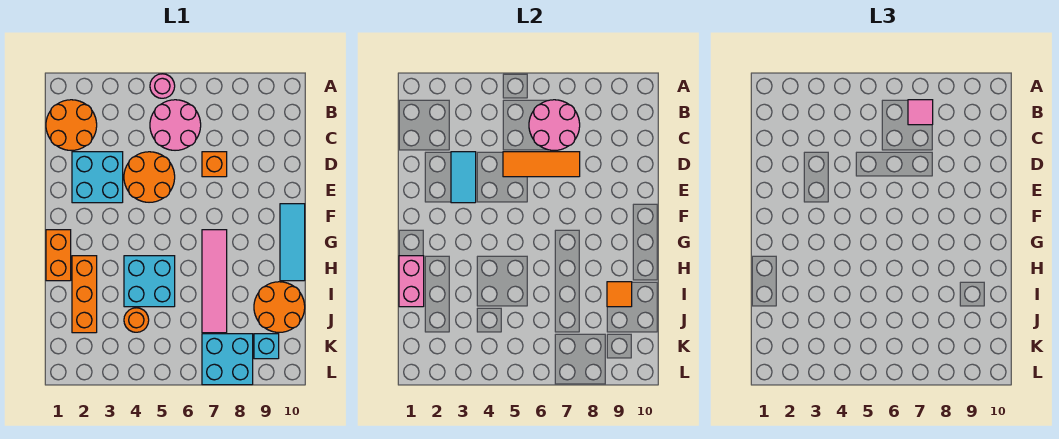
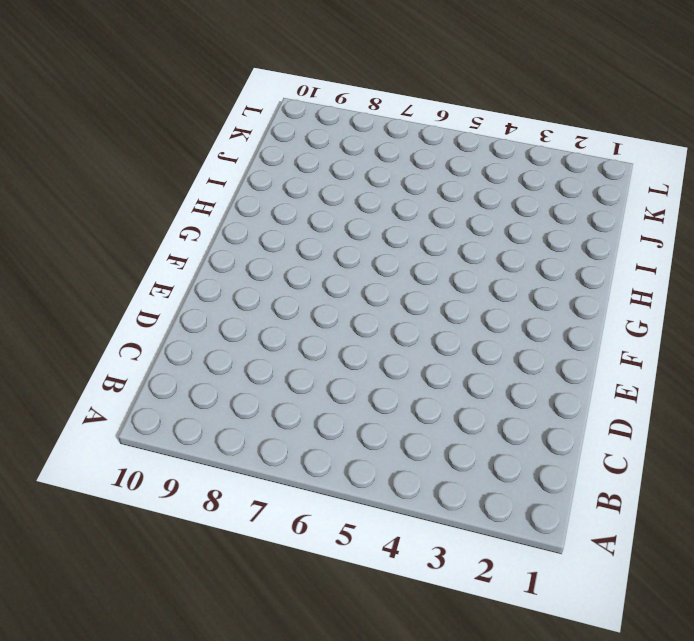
none -> pink round brick A5 level 1
none -> orange round brick B1:C2 level 1
none -> pink round brick B5:C6 level 1

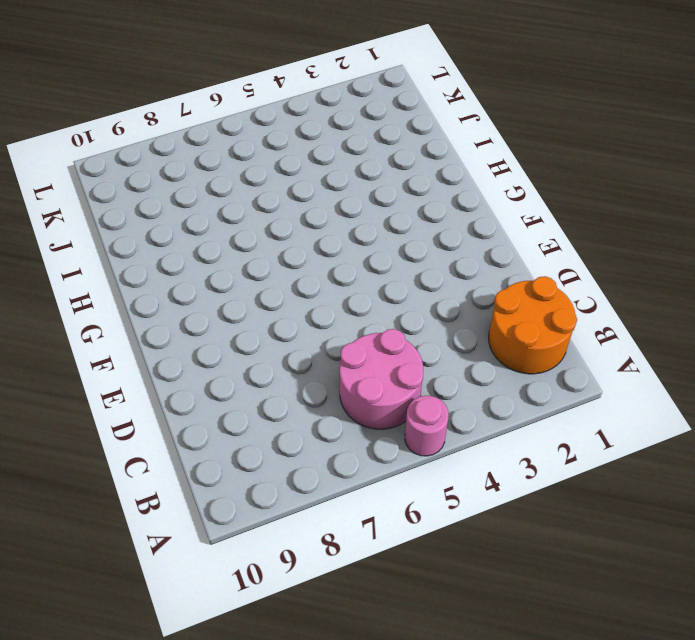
none -> cyan brick D2:E3 level 1
none -> orange round brick D4:E5 level 1
none -> orange brick D7 level 1

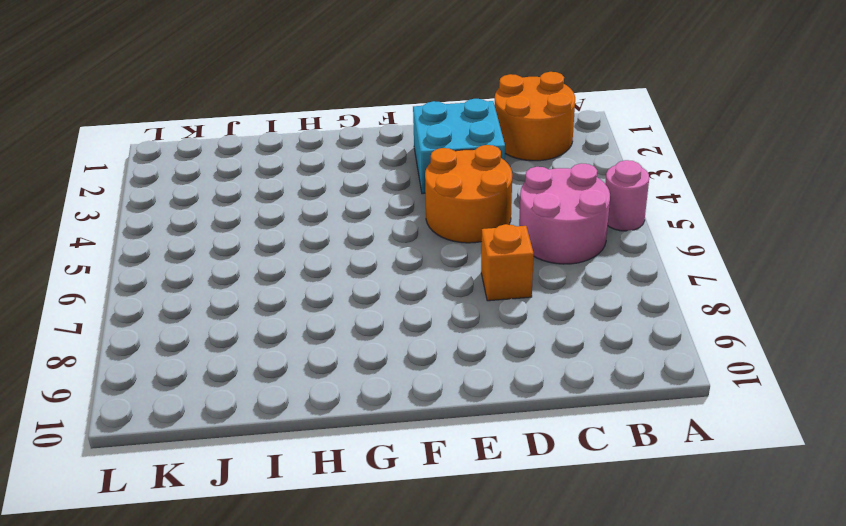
none -> cyan tile F10:H10 level 1
none -> orange brick G1:H1 level 1
none -> pink tile G7:J7 level 1

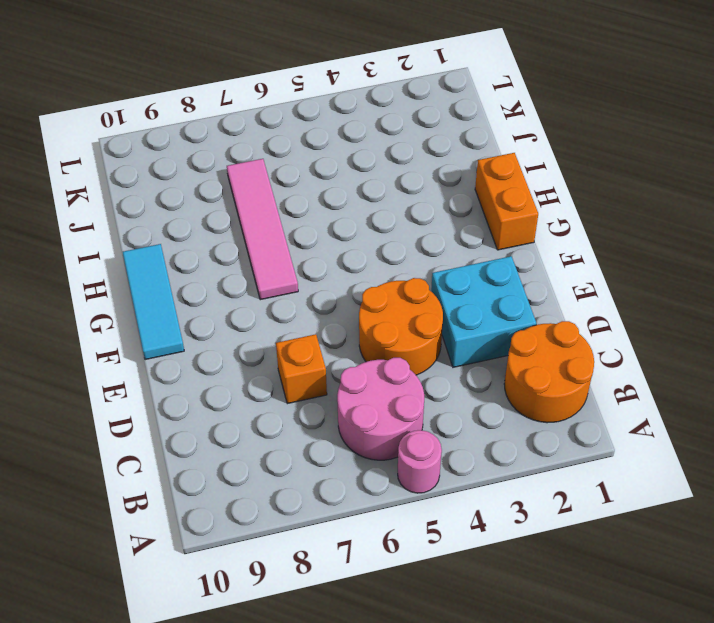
none -> orange brick H2:J2 level 1
none -> cyan brick H4:I5 level 1
none -> orange round brick I9:J10 level 1

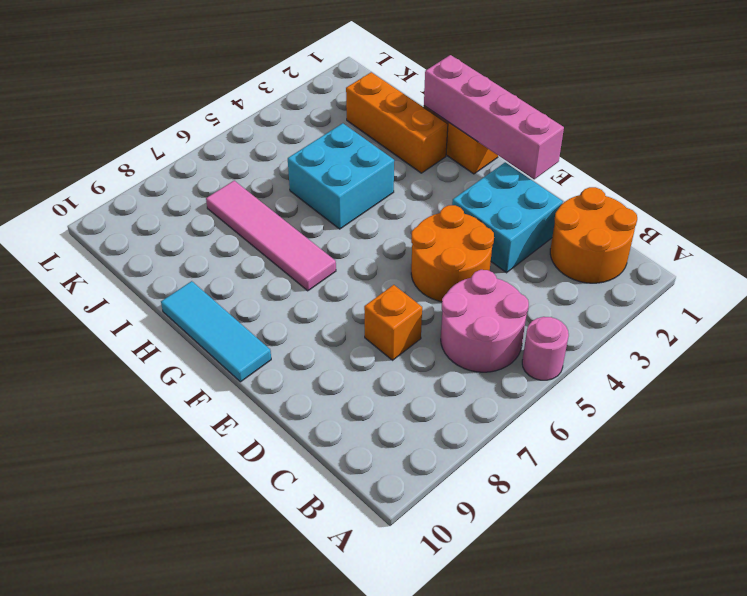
pink brick E1:H1 level 2 -> pink brick H1:I1 level 2
none -> orange round brick I9:J10 level 1
none -> orange round brick J4 level 1
none -> cyan brick K7:L8 level 1

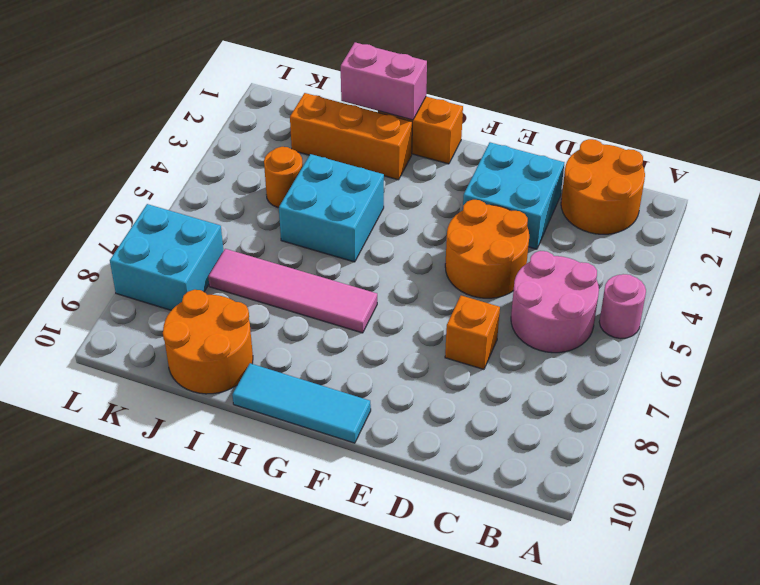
none -> cyan brick K9 level 1
none -> pink round brick B6:C7 level 2
none -> cyan tile D3:E3 level 2

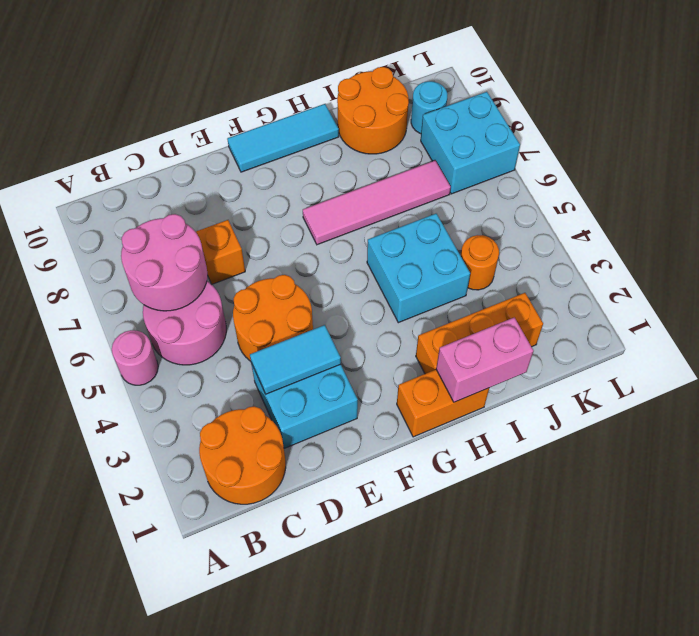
cyan round brick K9 level 1 -> cyan brick K9 level 1
none -> orange tile D5:D7 level 2
none -> orange tile I9 level 2
none -> pink tile B7 level 3

